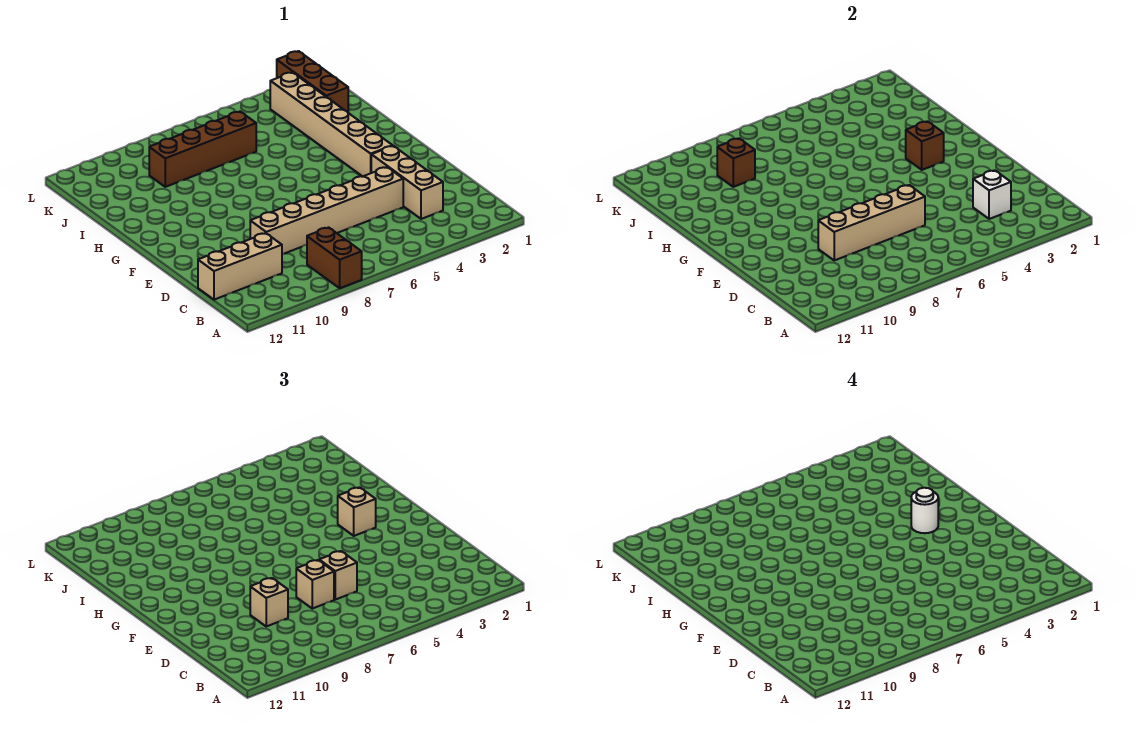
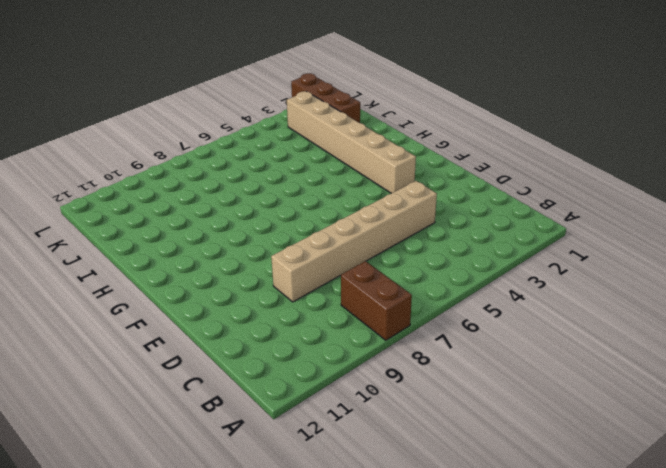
none -> tan brick C3:E3 level 1
none -> tan brick C10:C12 level 1
none -> brown brick J6:J9 level 1

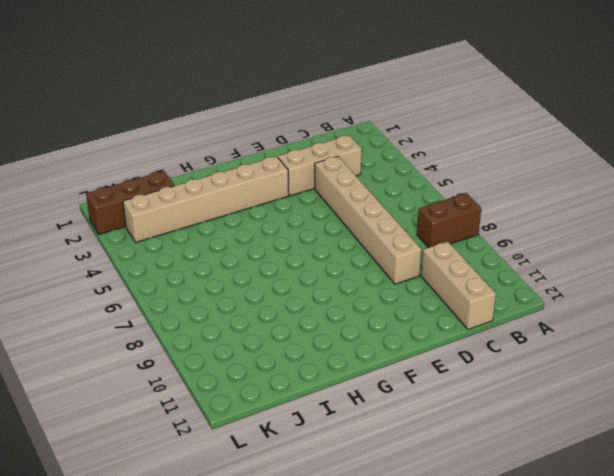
none -> brown brick J6:J9 level 1
none -> white brick C3 level 2
none -> tan brick D6:D9 level 2

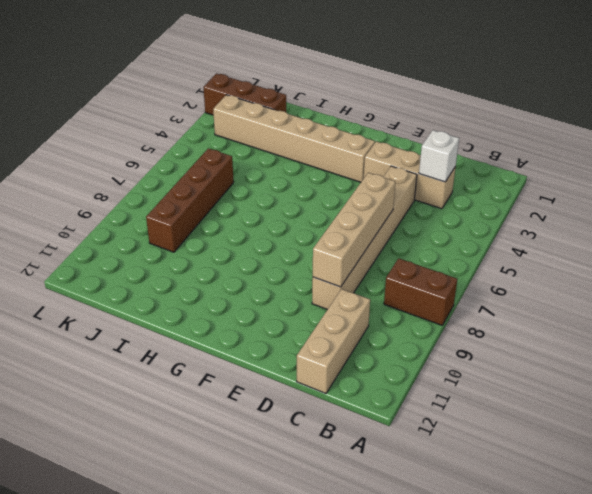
none -> brown brick G3 level 2
none -> brown brick J9 level 2
none -> tan brick D6 level 3

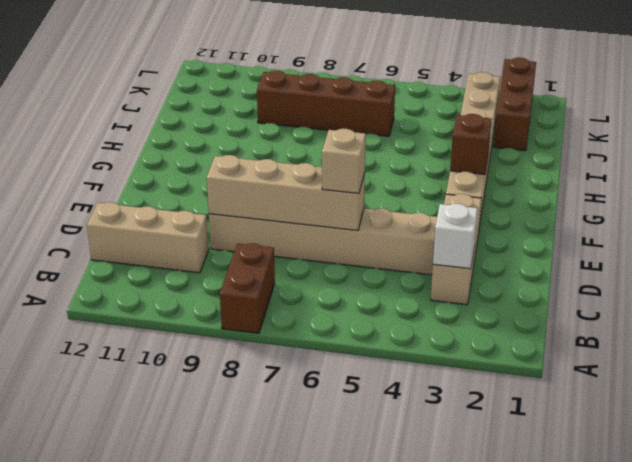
none -> brown brick J9 level 2
none -> tan brick D7 level 3
none -> tan brick D9 level 3

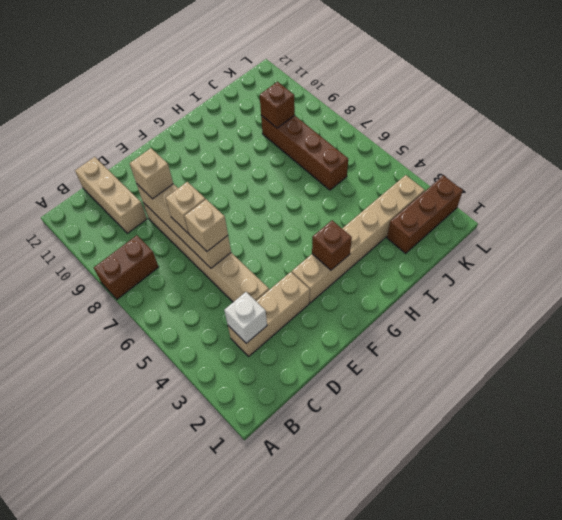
none -> tan brick G3 level 3
none -> white round brick G3 level 4

